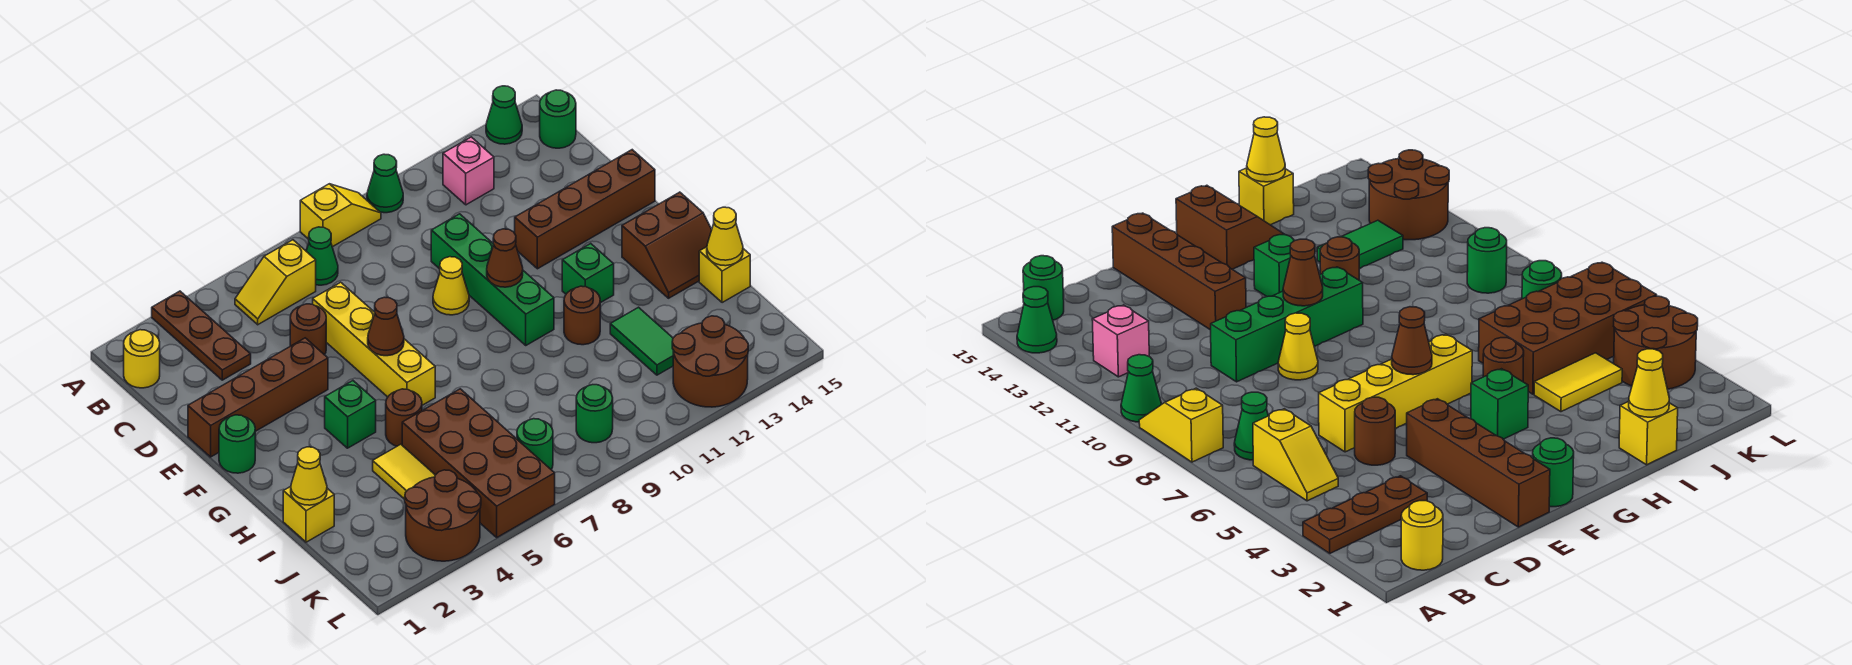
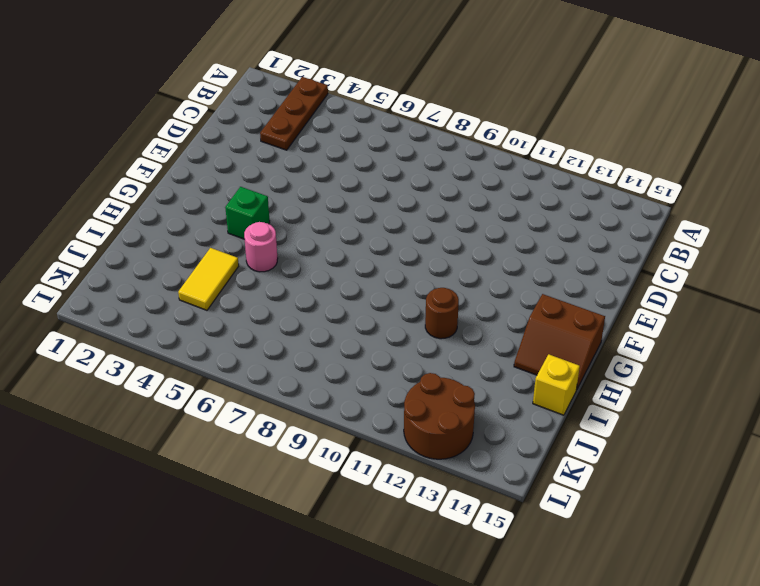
pink round brick H5 level 1 -> brown round brick H5 level 1
none -> yellow slope A8:A9 level 1 top 8
none -> green cone A10 level 1
none -> green cone A14 level 1
none -> yellow round brick B1 level 1

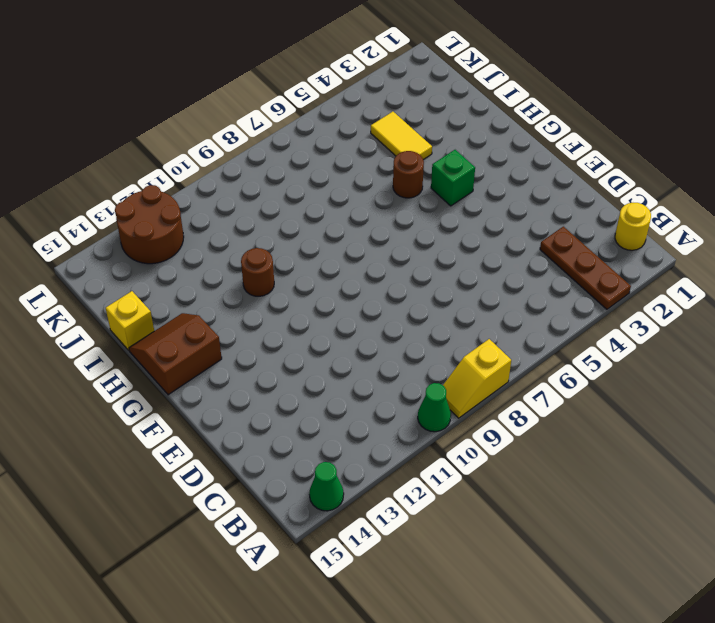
none -> yellow slope B5:B6 level 1 top 6
none -> green cone B7 level 1
none -> pink brick B12 level 1
none -> green round brick B15 level 1

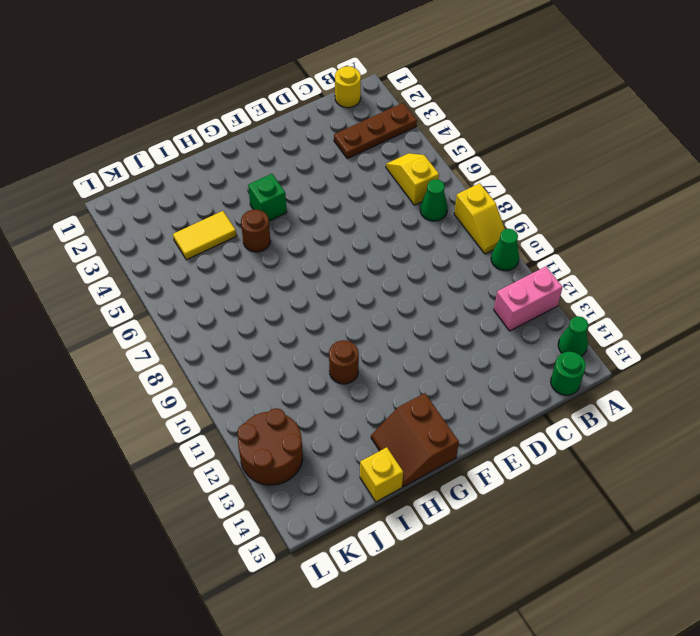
pink brick A12:B12 level 1 -> pink brick B12 level 1
none -> brown round brick D5 level 1
none -> yellow brick D6:G6 level 1
none -> green brick D10:G10 level 1
none -> brown brick E1:E4 level 1

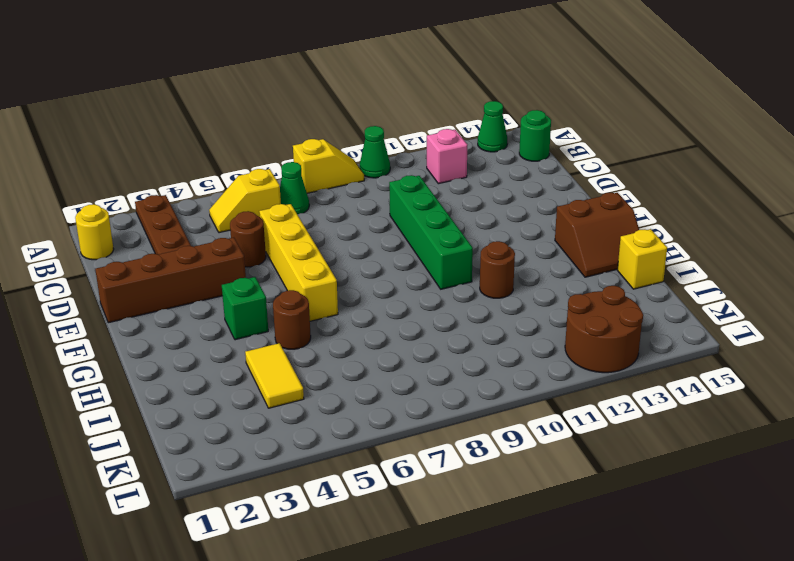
none -> yellow cone E9 level 1
none -> brown brick E12:E15 level 1
none -> green round brick F1 level 1
none -> green brick G12 level 1

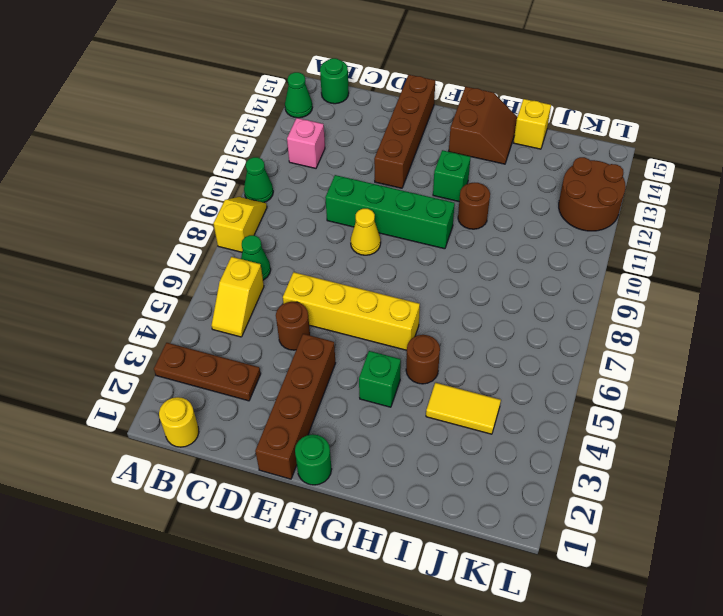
none -> yellow brick I1 level 1
none -> brown brick I5:L6 level 1
none -> green tile I12:J12 level 1
none -> brown round brick K3:L4 level 1

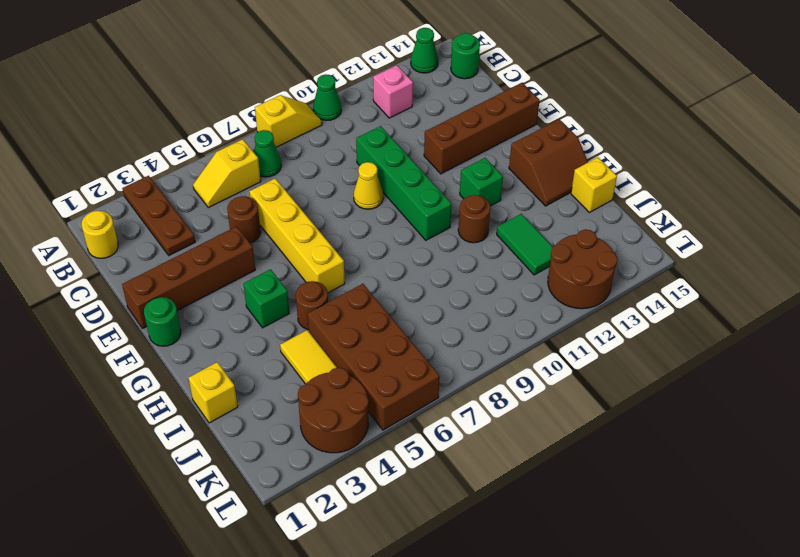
none -> green round brick K7 level 1
none -> green round brick K9 level 1
none -> brown cone F6 level 2
none -> brown cone F10 level 2

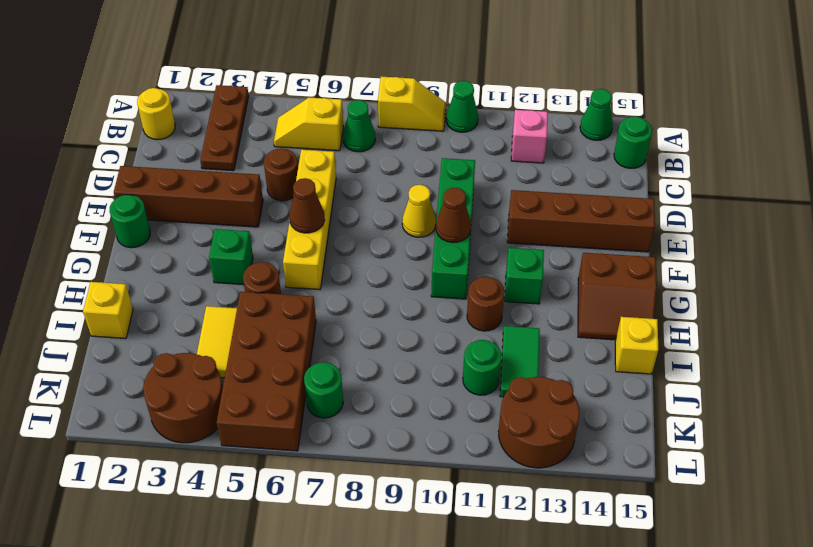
green round brick J11 level 1 -> green round brick K9 level 1
none -> yellow cone I1 level 2
none -> yellow cone I15 level 2

